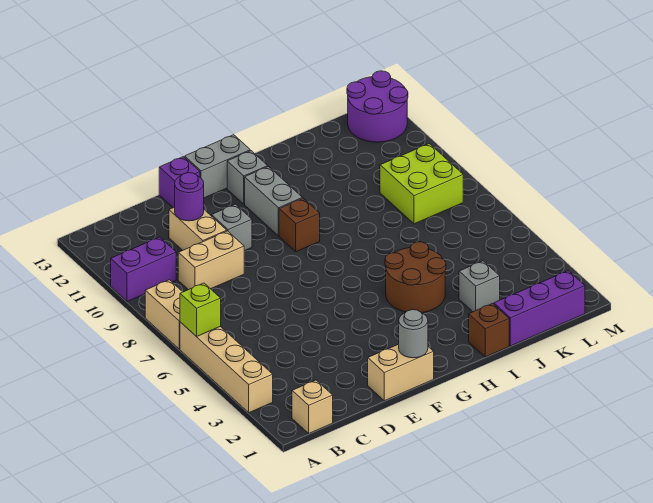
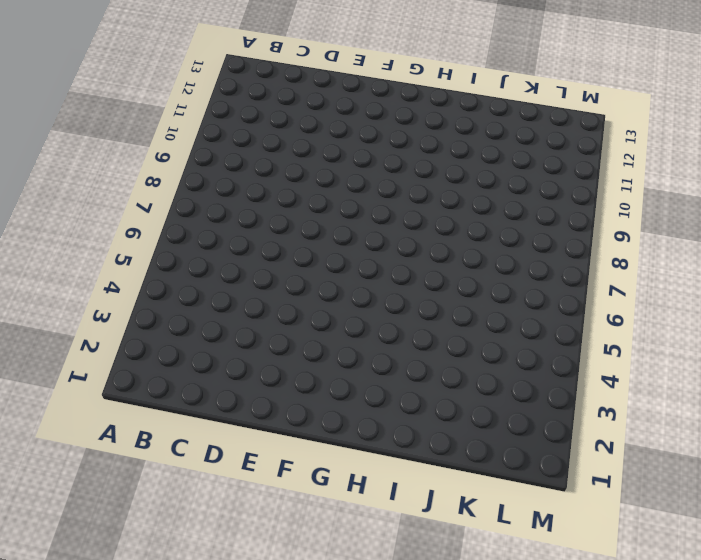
none -> tan brick A3:A6 level 1
none -> tan brick A7:A8 level 1
none -> purple brick A10:B10 level 1

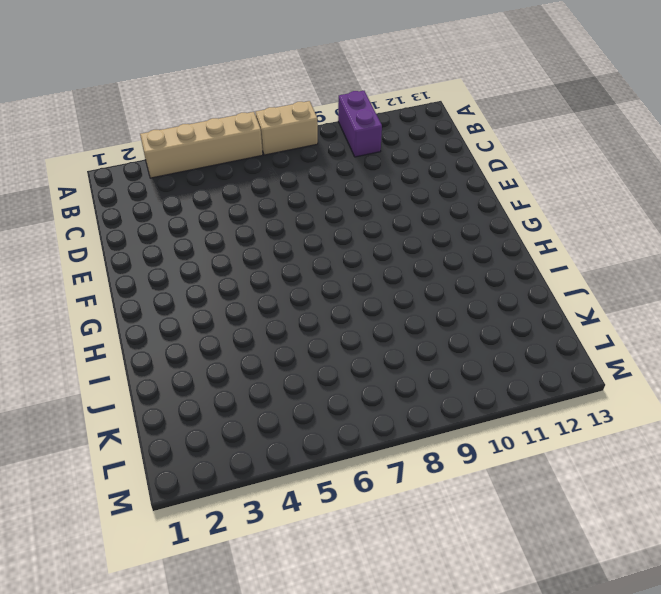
none -> tan brick B1 level 1
none -> tan brick C9:D9 level 1
none -> tan brick D10:D11 level 1

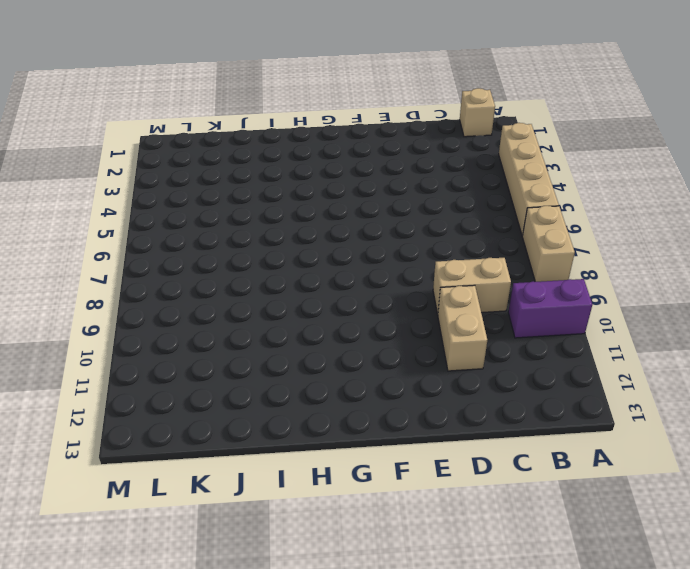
none -> tan brick E1:F1 level 1
none -> grey brick E10 level 1
none -> purple brick E13 level 1

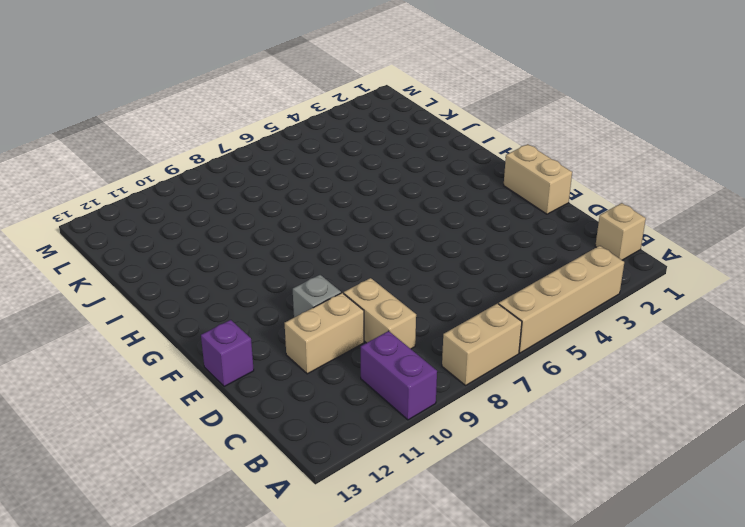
none -> grey brick F13:G13 level 1
none -> brown brick G9 level 1
none -> grey brick G10:G11 level 1

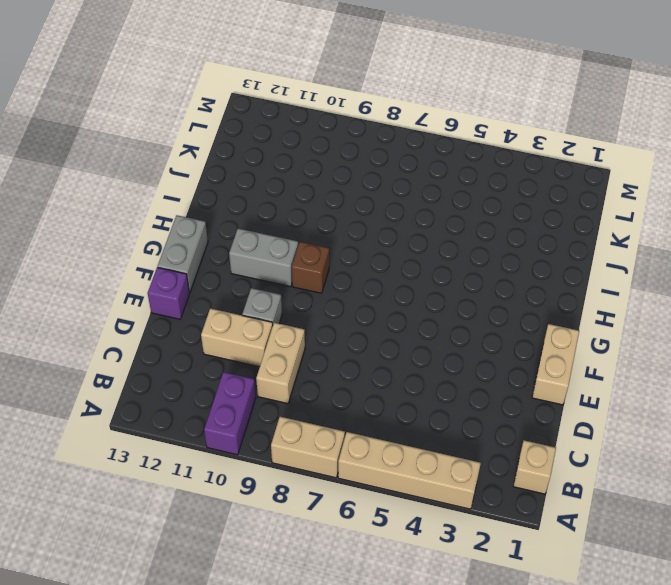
none -> grey brick G12 level 1
none -> brown round brick H4:I5 level 1
none -> brown brick I1 level 1

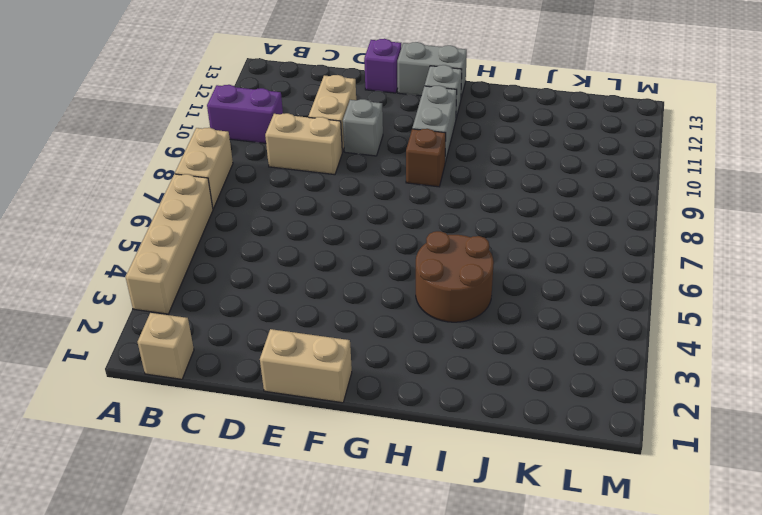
none -> brown brick I1 level 1
none -> purple brick J1:L1 level 1
none -> grey brick J3 level 1

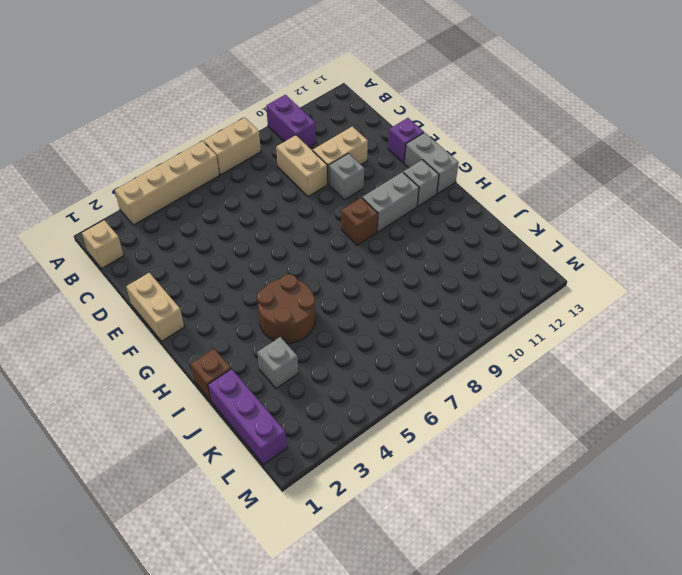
none -> lime brick K8:L9 level 1
none -> purple round brick L12:M13 level 1
none -> lime brick A6 level 2

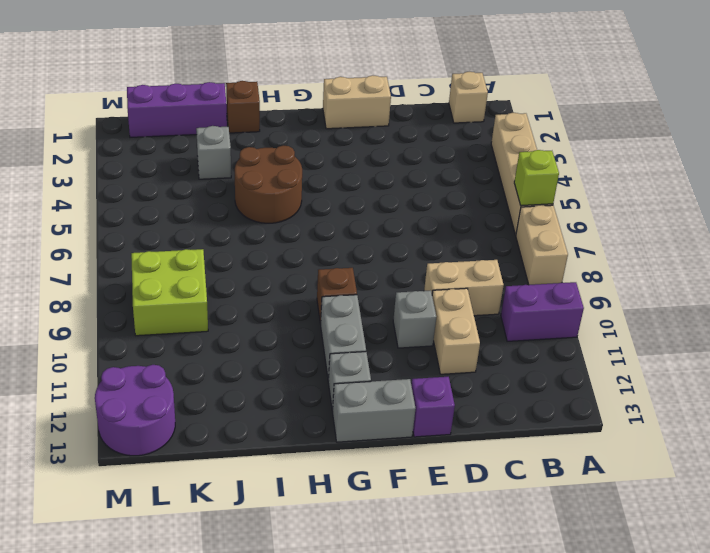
none -> purple round brick D11 level 2
none -> grey round brick F1 level 2

